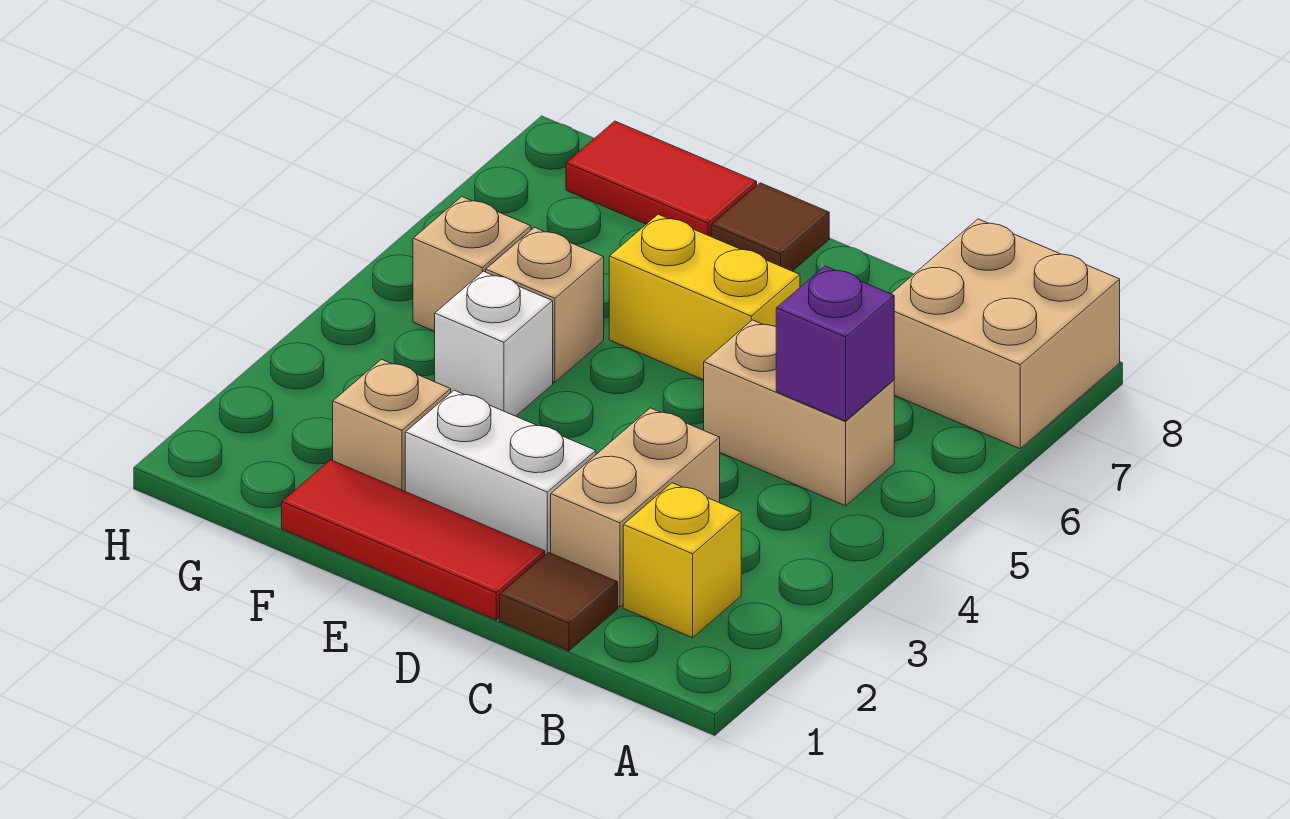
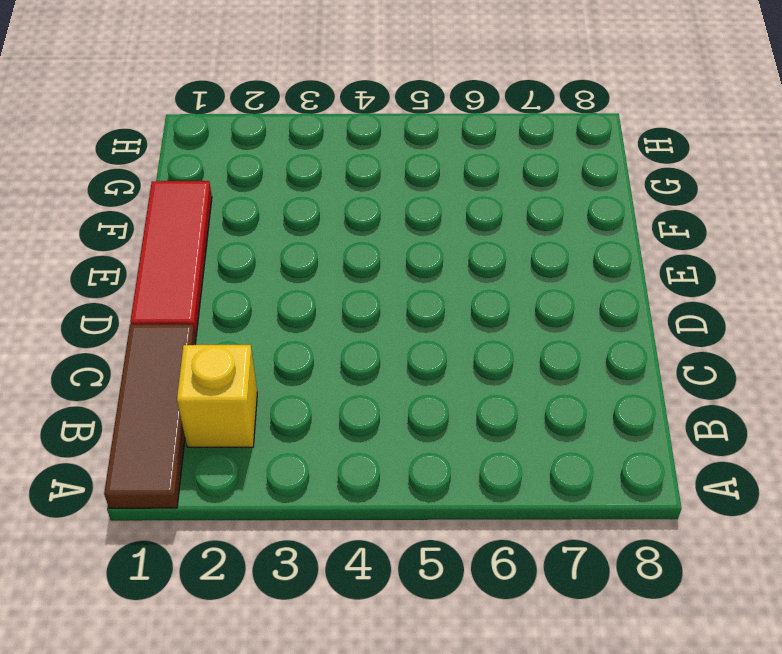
brown tile A1:C1 level 1 -> brown tile C1 level 1
none -> tan brick A7:B8 level 1
none -> tan brick B5:C5 level 1
none -> tan brick C2:C3 level 1

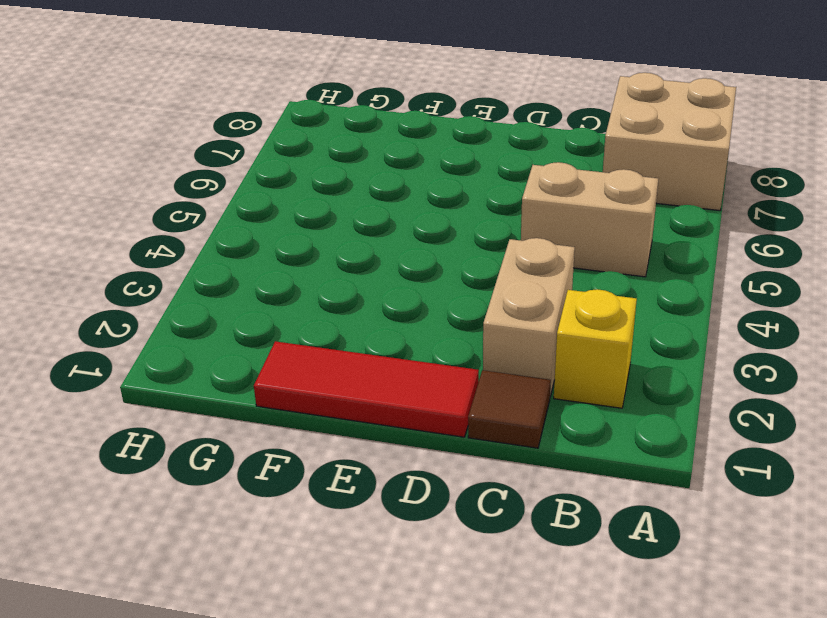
none -> white brick D2:E2 level 1
none -> yellow brick D6:E6 level 1
none -> brown tile E8 level 1

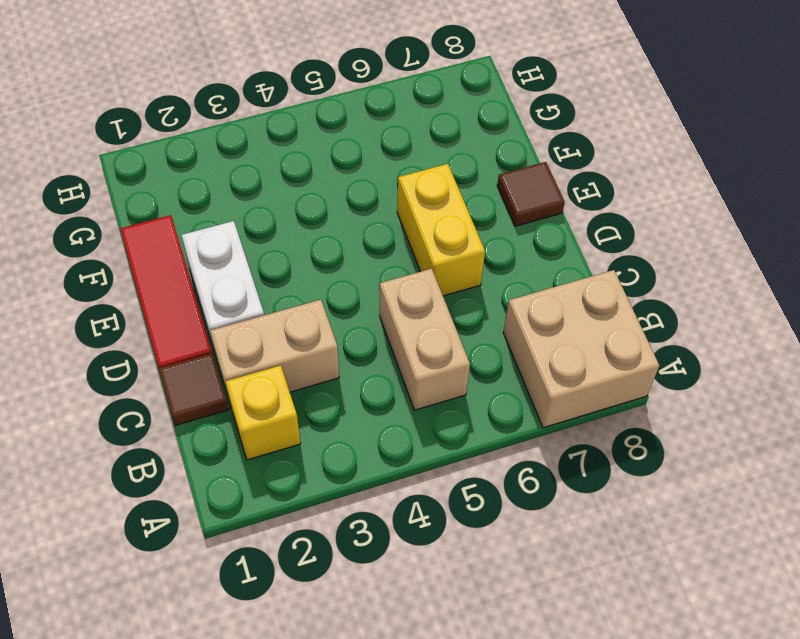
none -> tan brick F2 level 1
none -> white brick F4 level 1
none -> tan brick F5 level 1

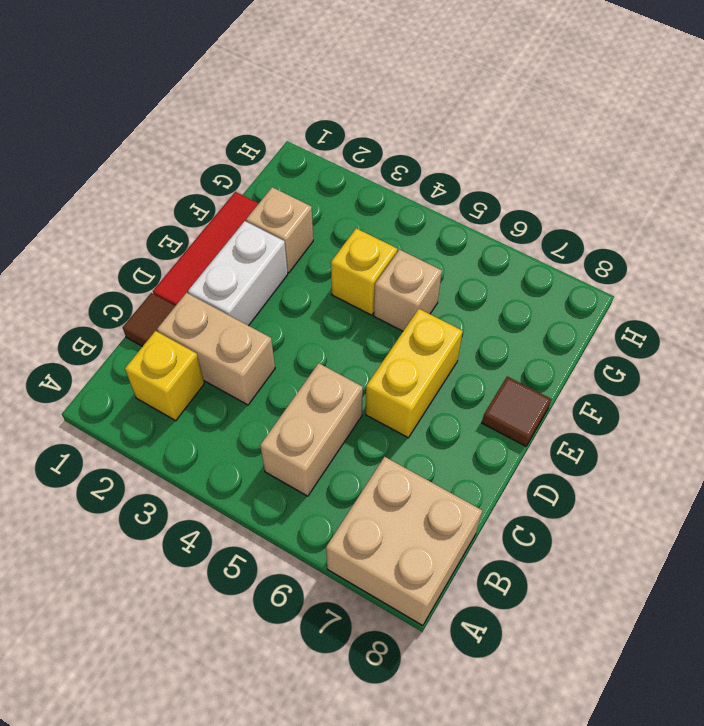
yellow brick F4 level 1 -> white brick F4 level 1
none -> red tile F8:G8 level 1
none -> tan brick G5 level 1
none -> purple brick B5 level 2

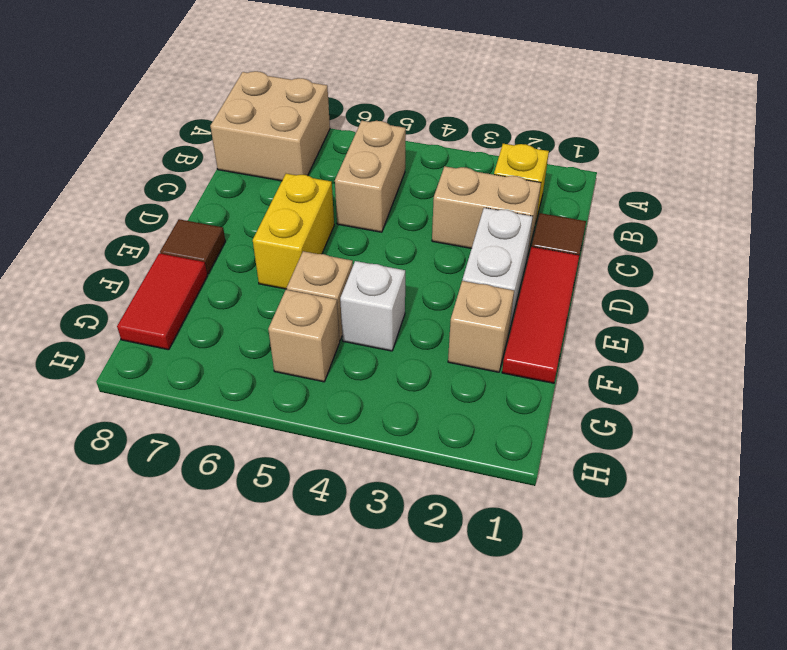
none -> purple brick B5 level 2

